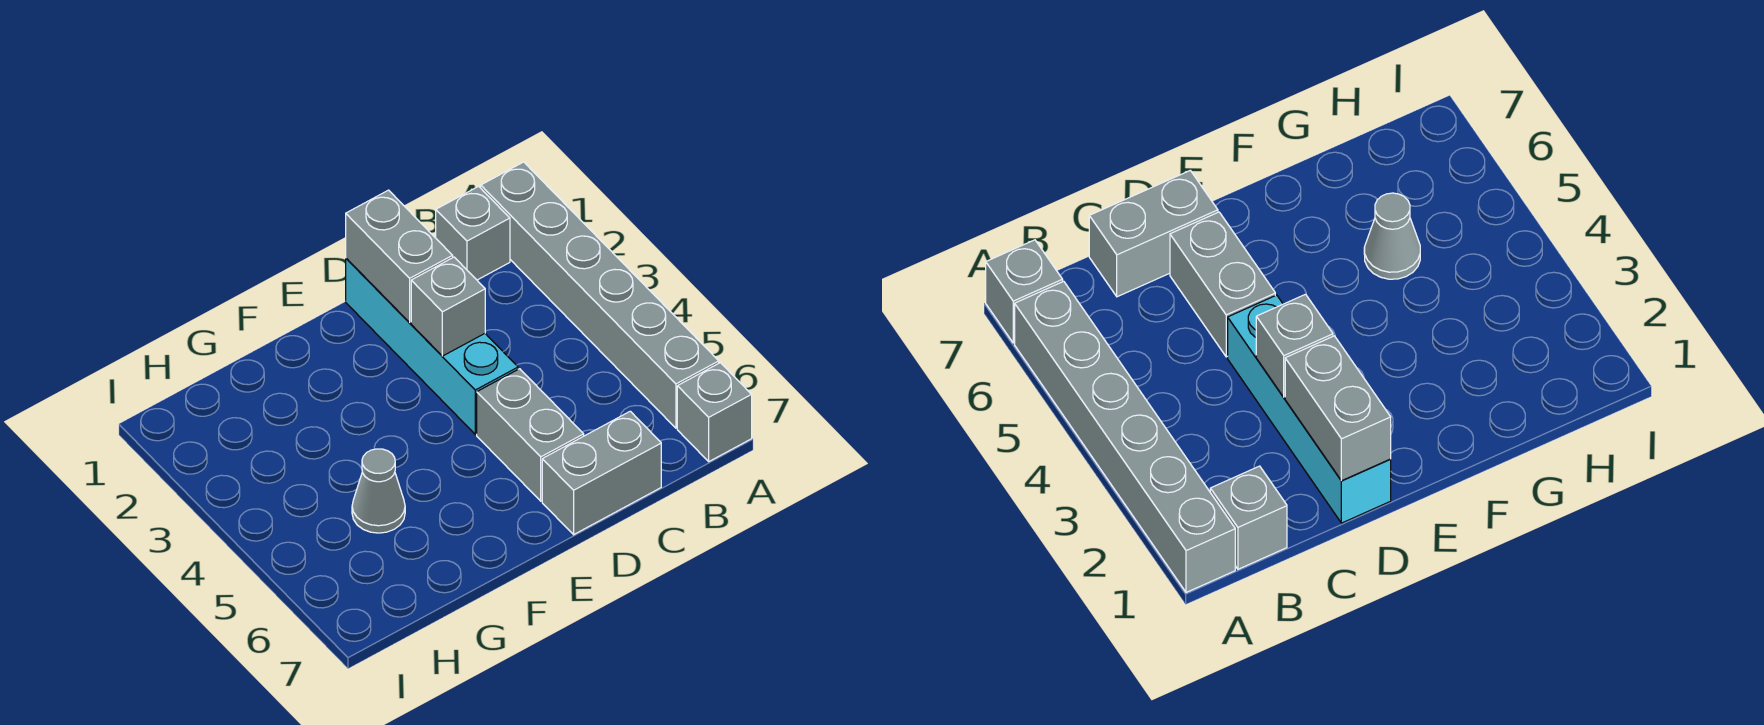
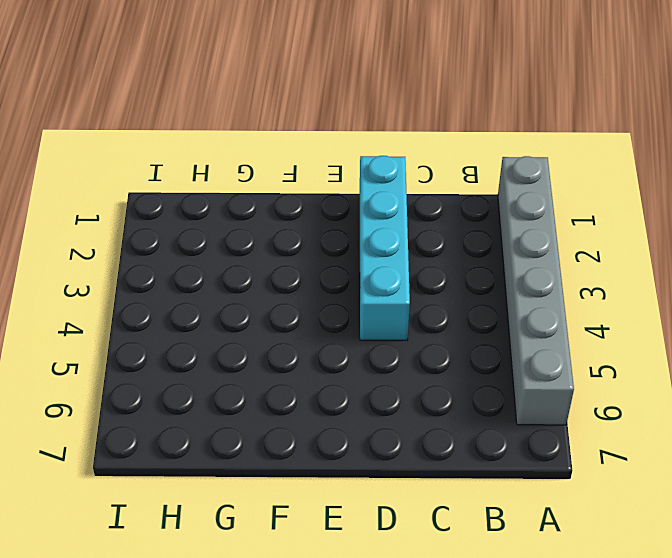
none -> grey brick A7 level 1
none -> grey brick B1 level 1

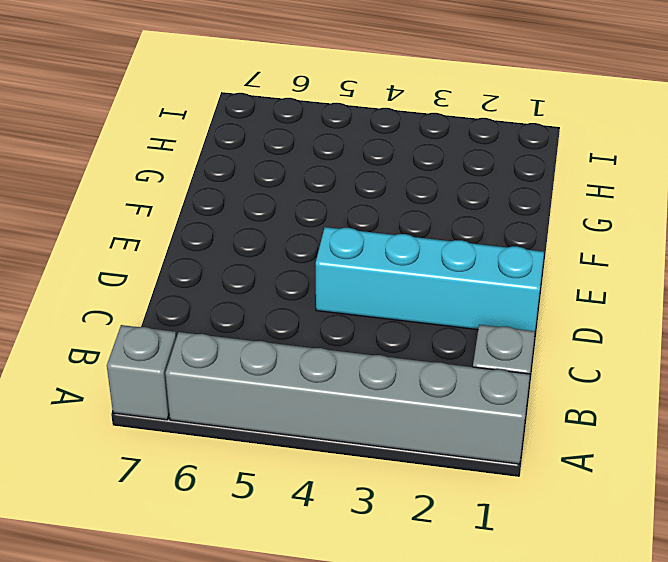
none -> grey brick C7:D7 level 1
none -> grey brick D5:D6 level 1

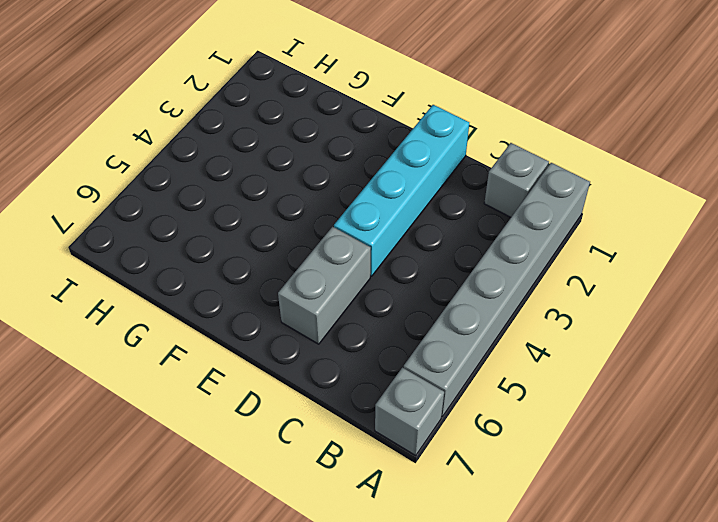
none -> grey brick C7:D7 level 1
none -> grey cone G5 level 1

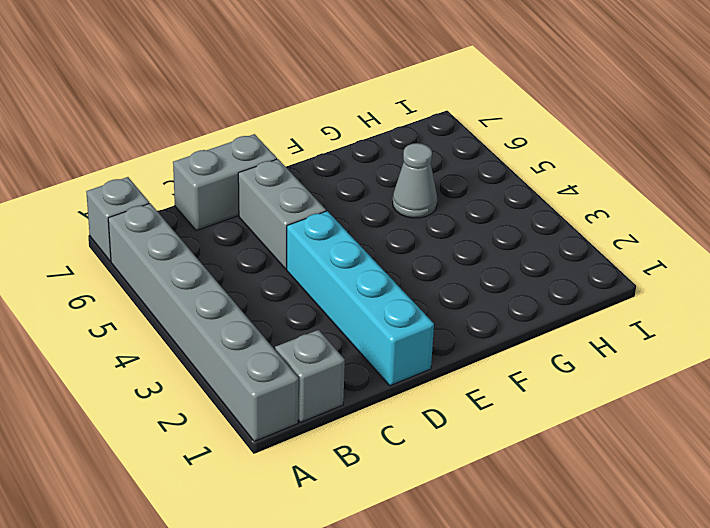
none -> grey brick D1:D2 level 2
none -> grey brick D3 level 2

